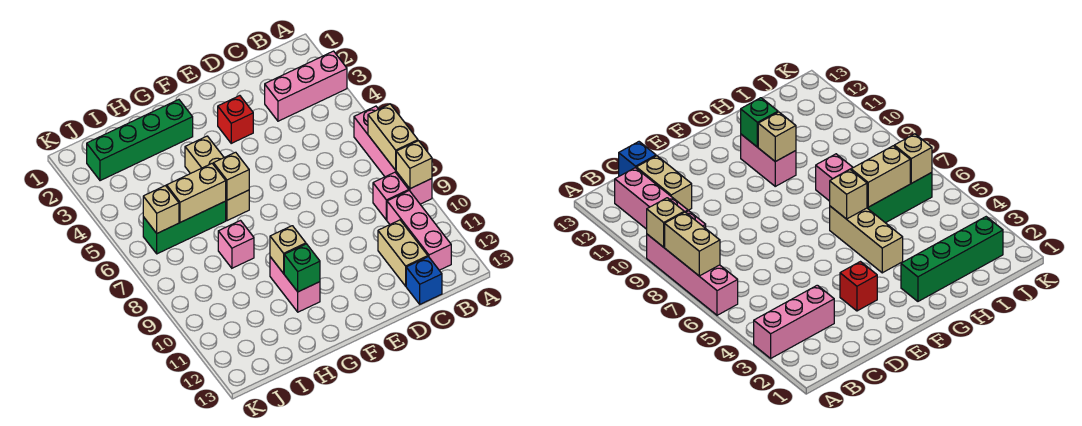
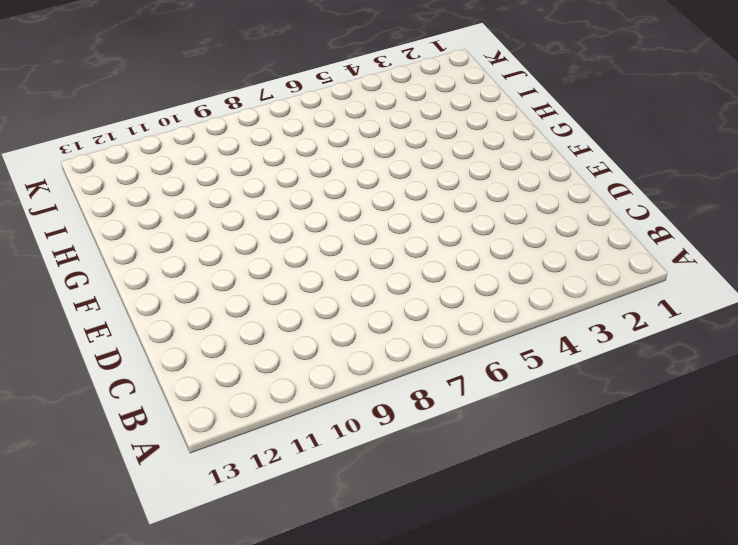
none -> pink brick A3:C3 level 1
none -> pink brick A6:A9 level 1
none -> pink brick B9 level 1

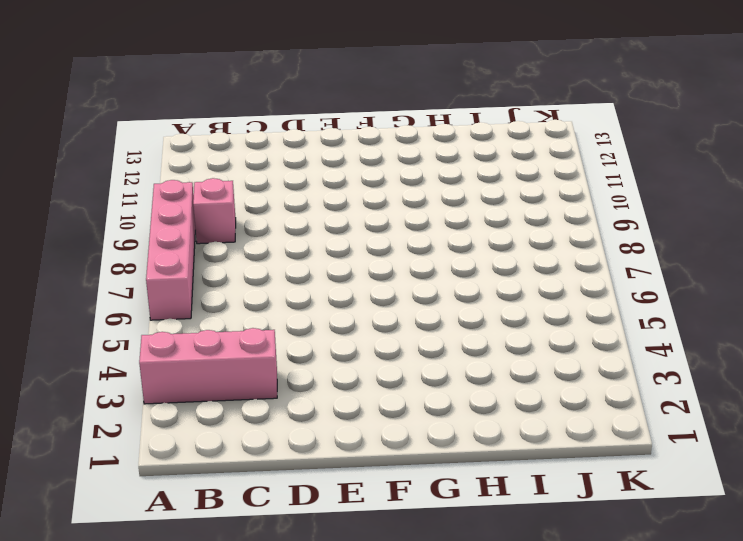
none -> pink brick B10:B12 level 1
none -> tan brick C11:C12 level 1
none -> blue brick C13 level 1

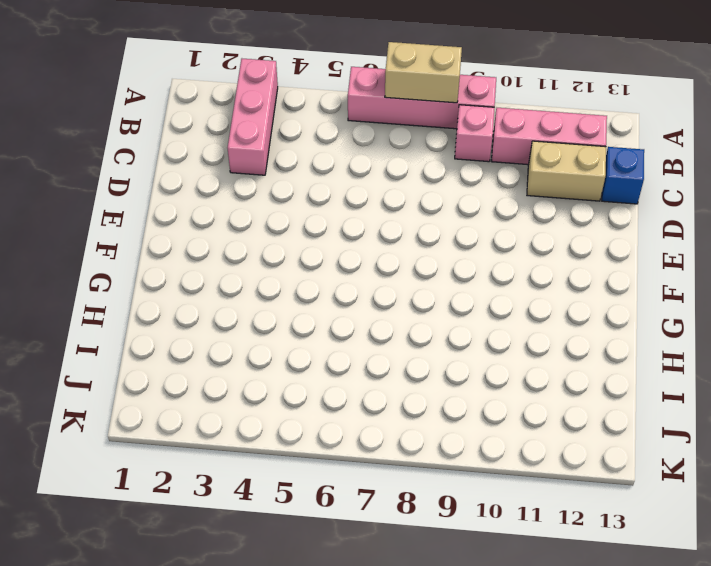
none -> red brick E3 level 1
none -> green brick G2:J2 level 1
none -> tan brick G4:G6 level 1

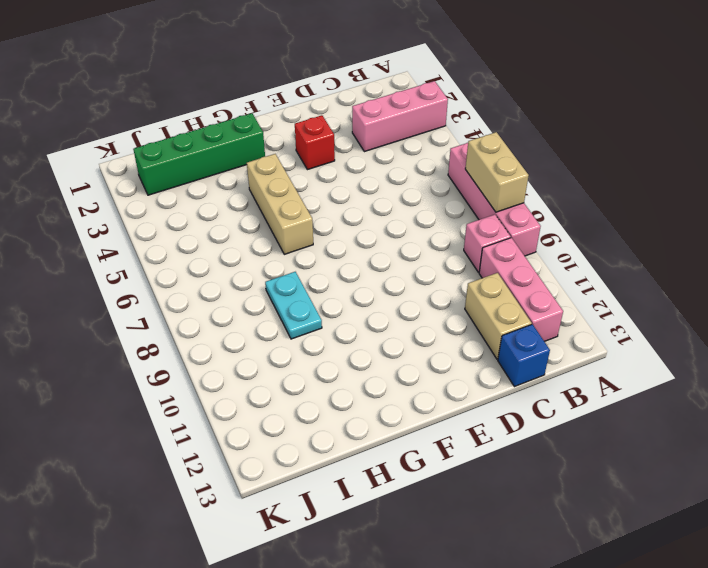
cyan plate H8:H9 level 1 -> pink brick H8 level 1
none -> pink brick G10:G11 level 1
none -> green brick H6:J6 level 1
none -> tan brick A9 level 2

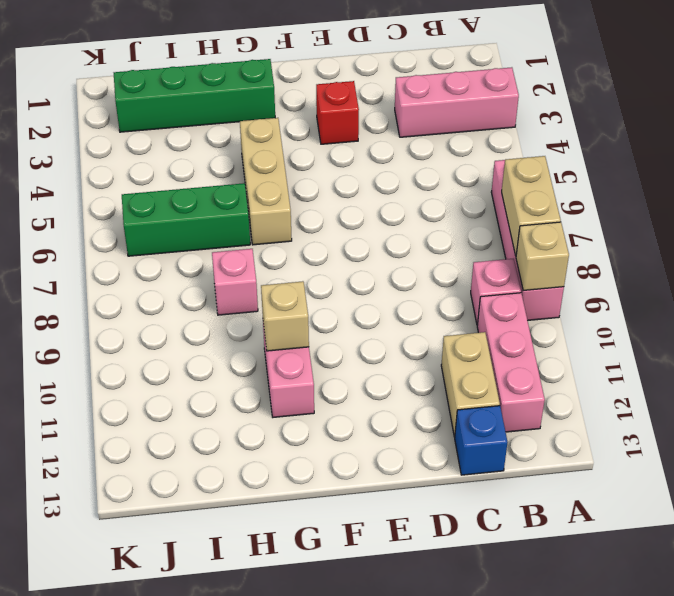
none -> tan brick G6 level 2
none -> green brick G11 level 2
none -> tan brick H6:I6 level 2

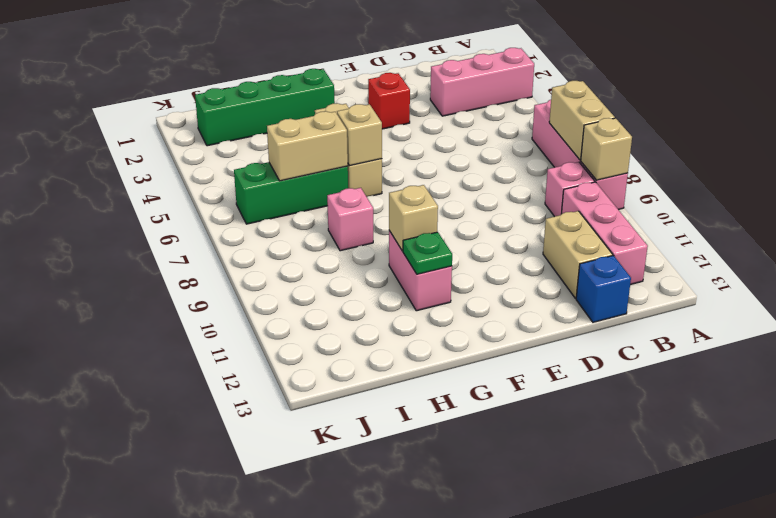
green plate G11 level 2 -> green brick G11 level 2
none -> tan brick J6 level 2

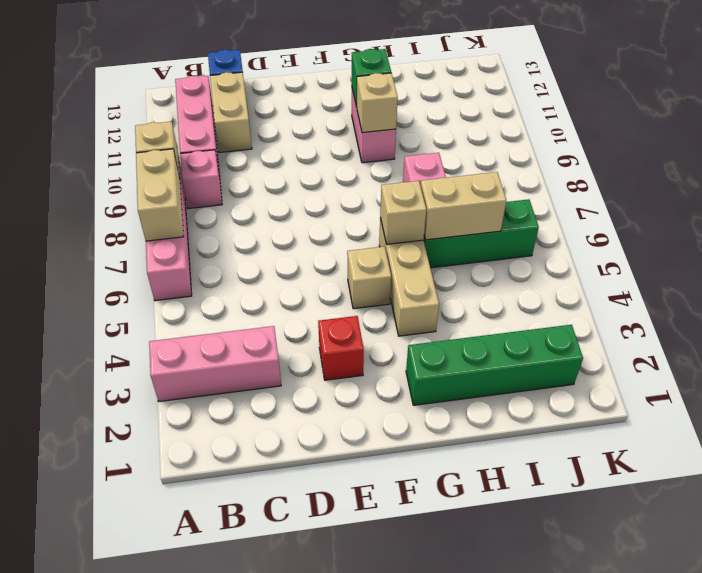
tan brick F5 level 1 -> tan brick J6 level 2

